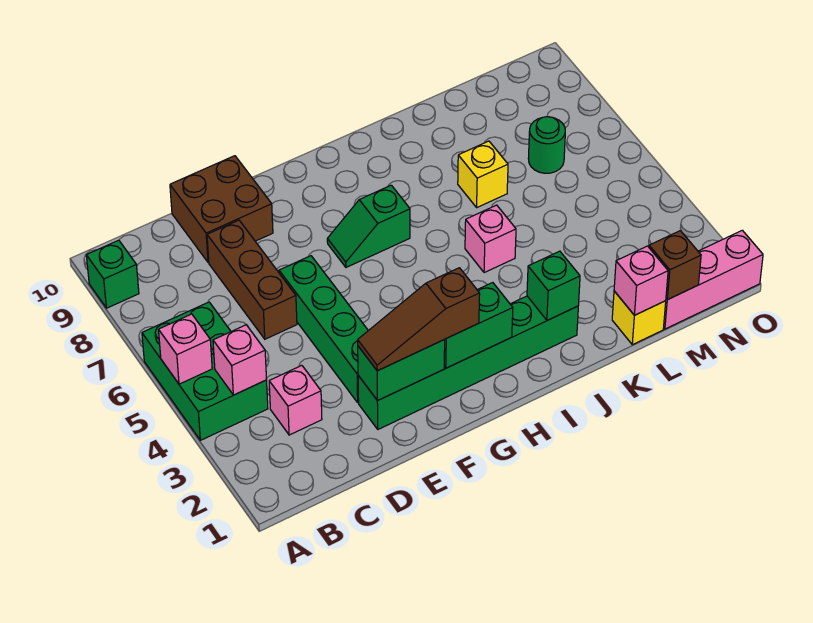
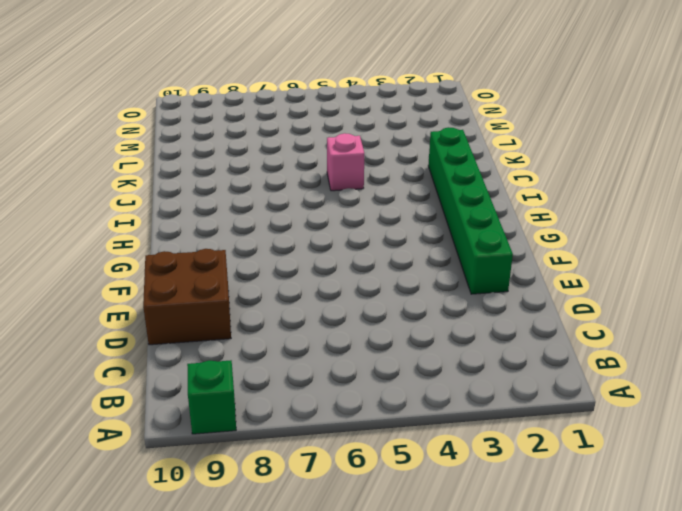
none -> green brick A4:B6 level 1
none -> pink brick C3 level 1
none -> brown brick D6:D8 level 1

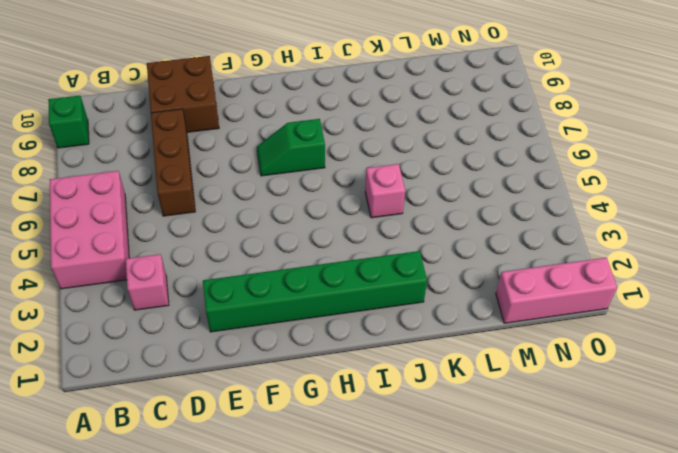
pink brick A4:B6 level 1 -> green brick A4:B6 level 1
none -> green brick E3:E6 level 1
none -> yellow brick K7 level 1
none -> yellow brick L1 level 1

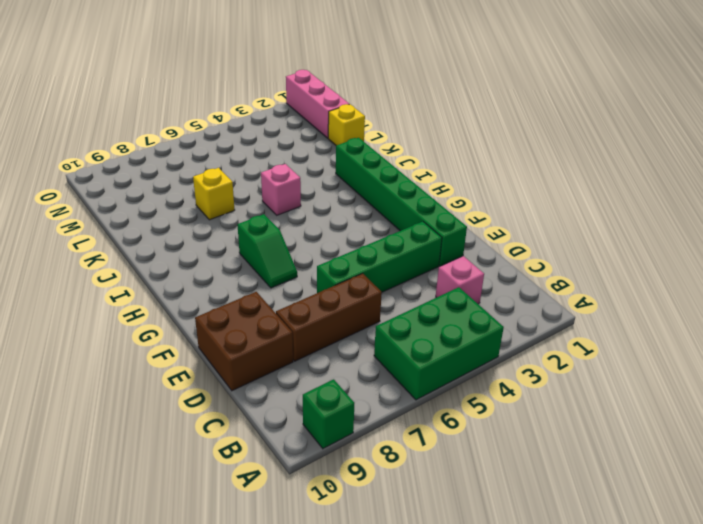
none -> green round brick M7 level 1
none -> pink brick A5 level 2
none -> pink brick B4 level 2

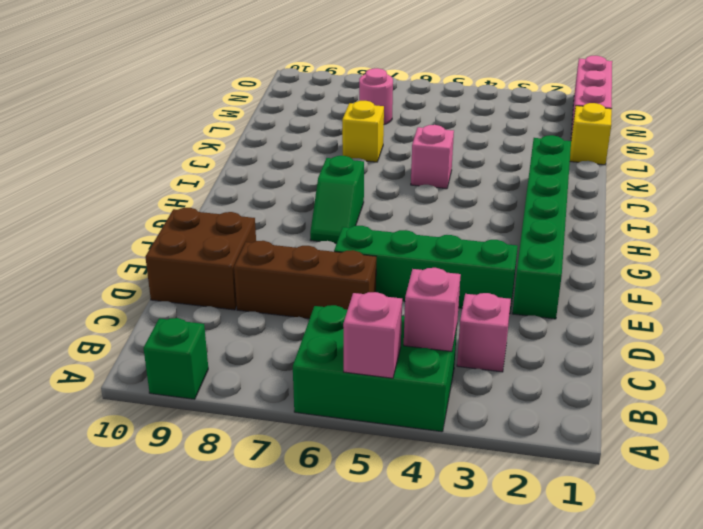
pink round brick M7 level 1 -> green round brick M7 level 1
none -> green brick E2:F2 level 2
none -> green brick G2:H2 level 2
none -> green brick J2 level 2

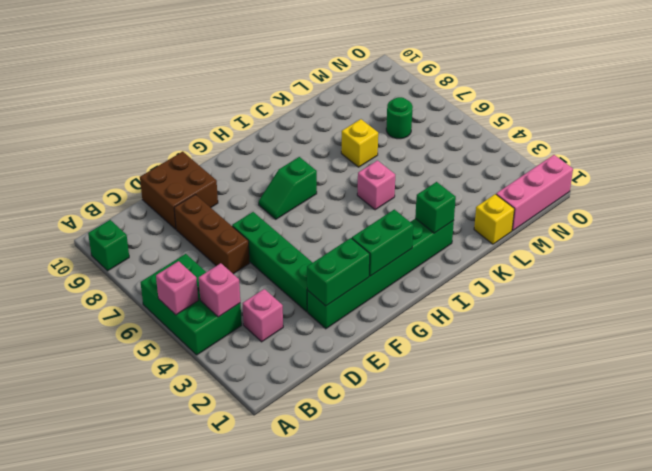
none -> pink brick L1 level 2
none -> brown brick M1 level 2
none -> brown slope E2:G2 level 3 top G

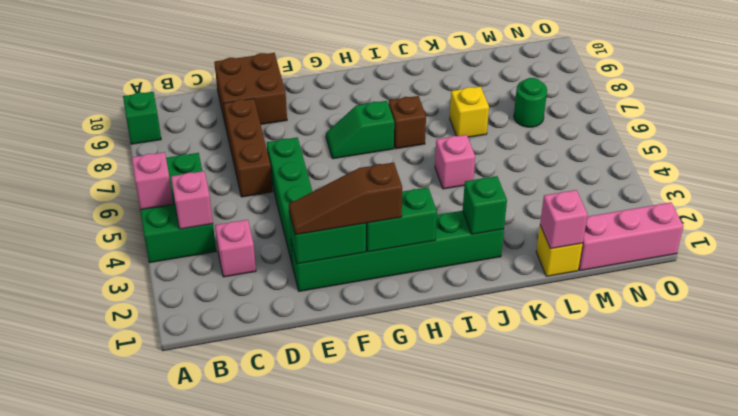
brown brick I7 level 1 -> brown brick M1 level 2

